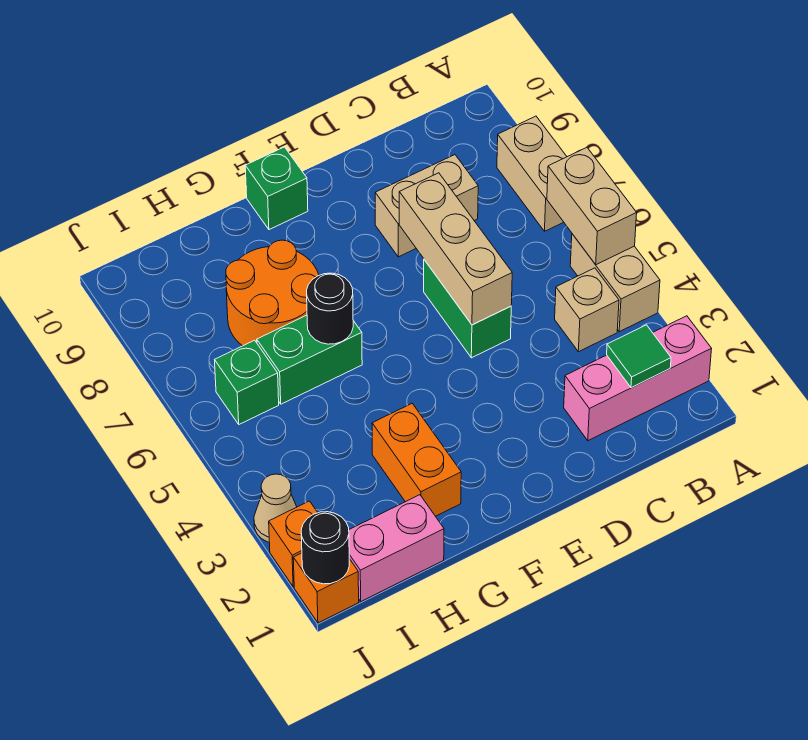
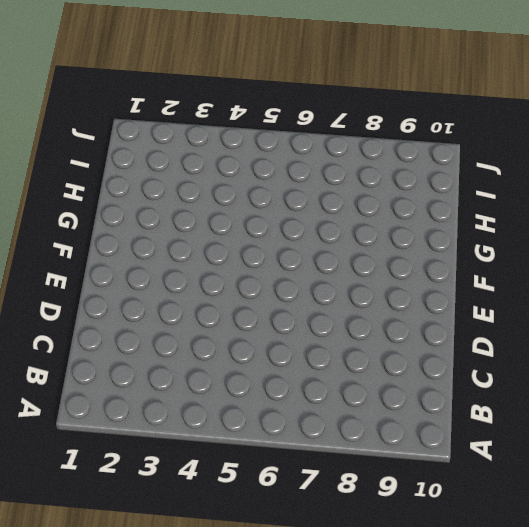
none -> pink brick A2:C2 level 1
none -> tan brick A4:A5 level 1
none -> tan brick A7:A8 level 1

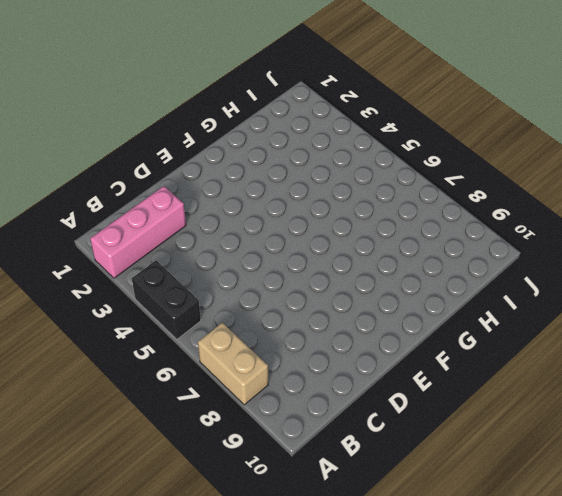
black brick A4:A5 level 1 -> tan brick A4:A5 level 1
none -> tan brick B4 level 1
none -> tan brick C8:D8 level 1
none -> green brick D5:D6 level 1

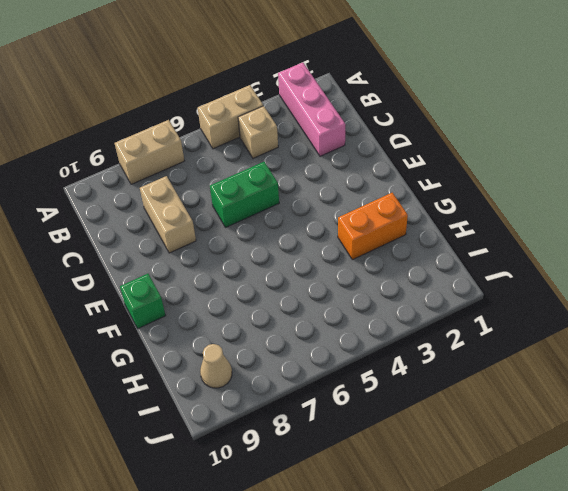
tan cone I9 level 1 -> tan cone J3 level 1
none -> green brick G6:H6 level 1
none -> orange round brick G7:H8 level 1
none -> pink brick H1:I1 level 1

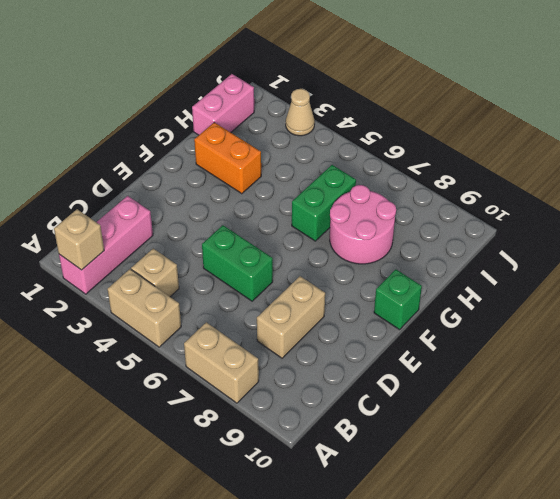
tan brick A2 level 2 -> none
pink round brick G7:H8 level 1 -> orange round brick G7:H8 level 1
none -> green brick I6 level 1
none -> orange brick J1 level 1
none -> orange brick J2 level 1

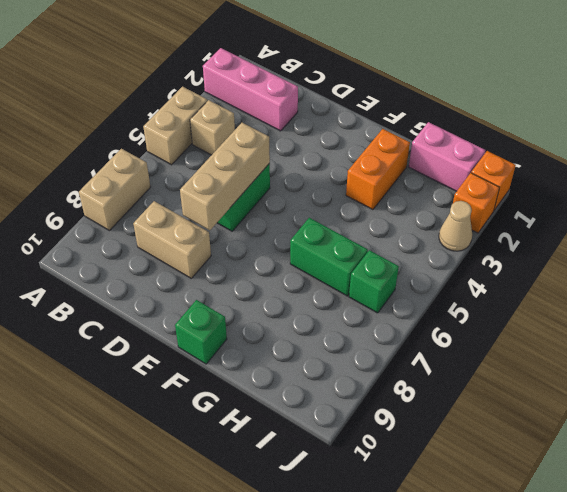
none -> orange round brick G7:H8 level 1
none -> tan brick A5:A6 level 2
none -> green tile B2 level 2

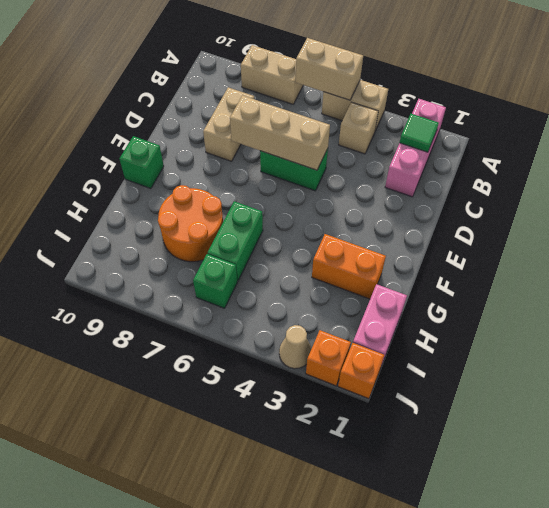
none -> black round brick G6 level 2
none -> black round brick J1 level 2

